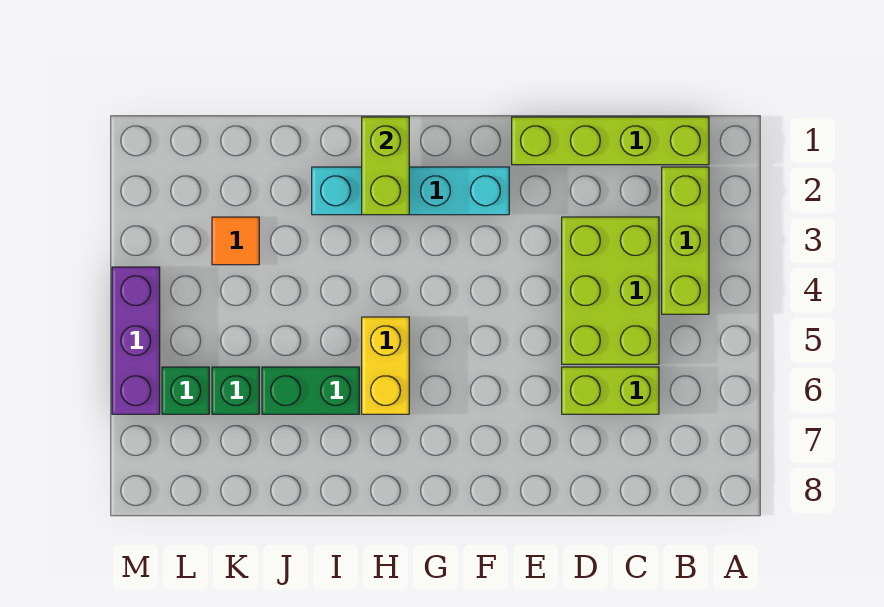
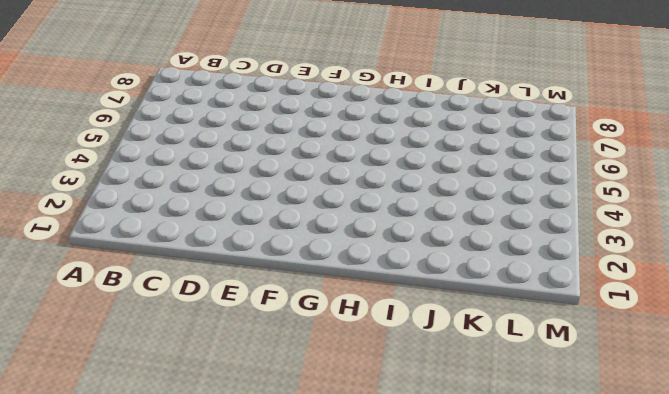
none -> lime brick B1:E1 level 1
none -> lime brick B2:B4 level 1
none -> lime brick C3:D5 level 1

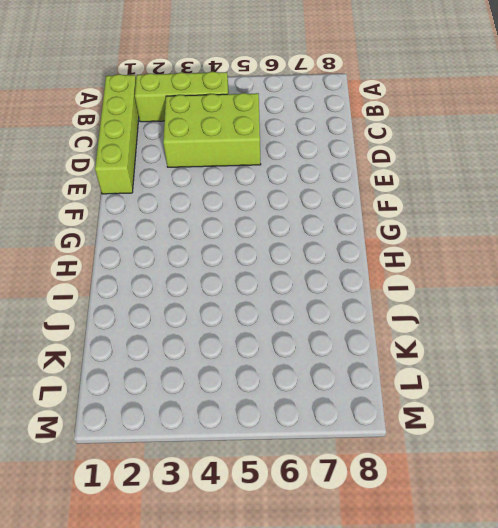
none -> lime brick C6:D6 level 1
none -> cyan brick F2:I2 level 1
none -> yellow brick H5:H6 level 1

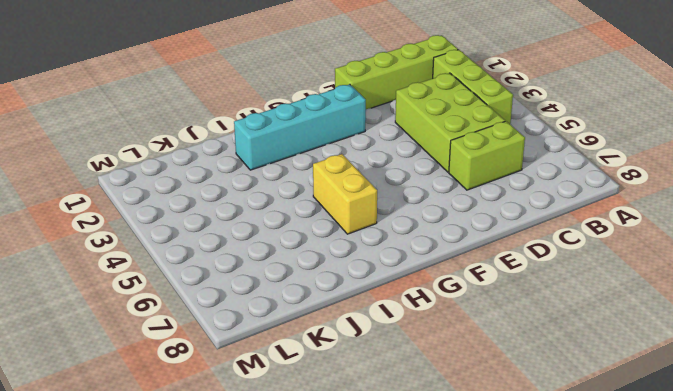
none -> green brick I6:J6 level 1
none -> orange tile K3 level 1
none -> green brick K6 level 1

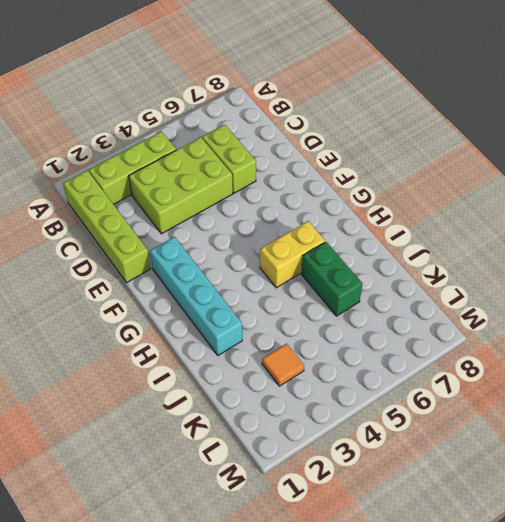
none -> green brick K6 level 1
none -> green brick L6 level 1
none -> purple brick M4:M6 level 1

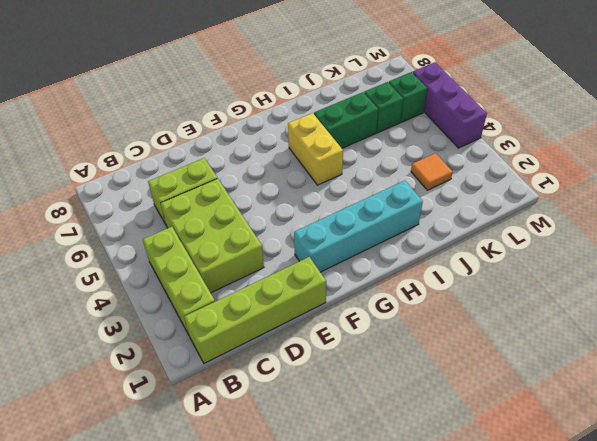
none -> lime brick H1:H2 level 2

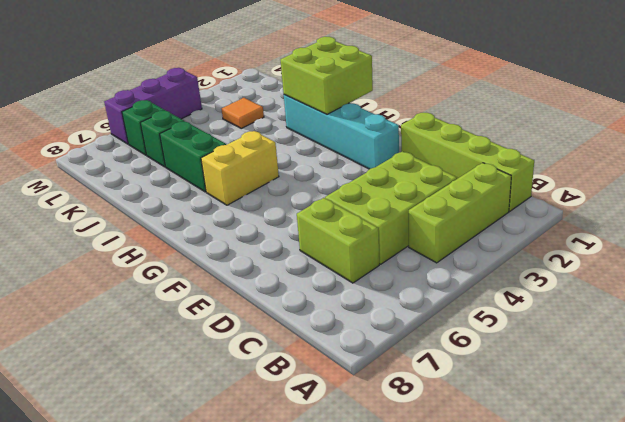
lime brick H1:I2 level 2 -> lime brick H1:H2 level 2

